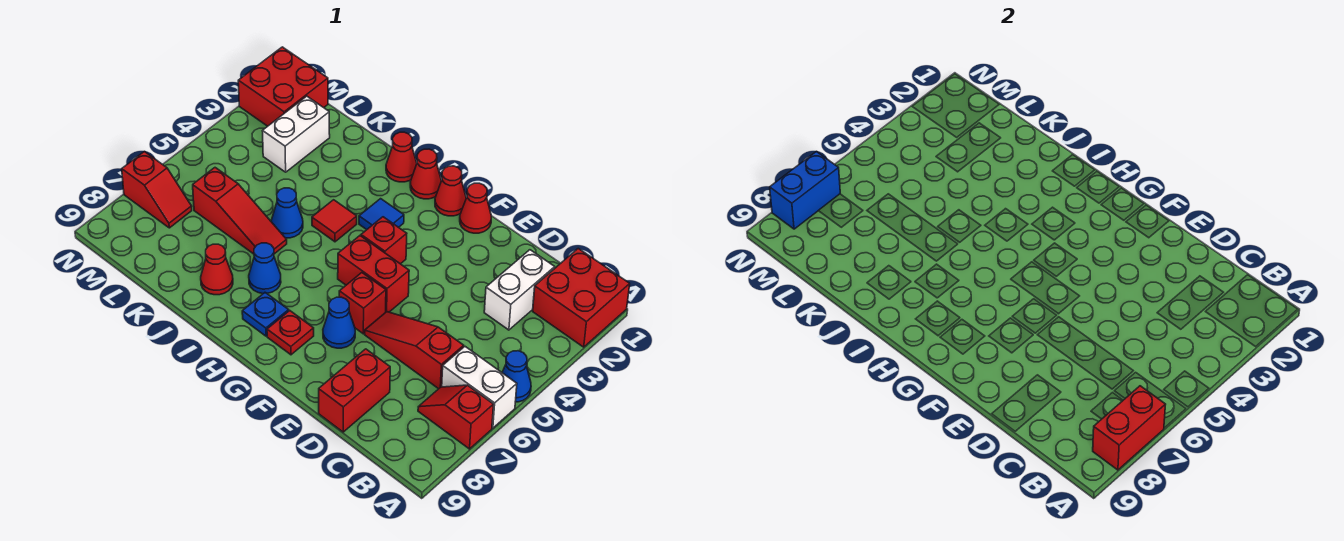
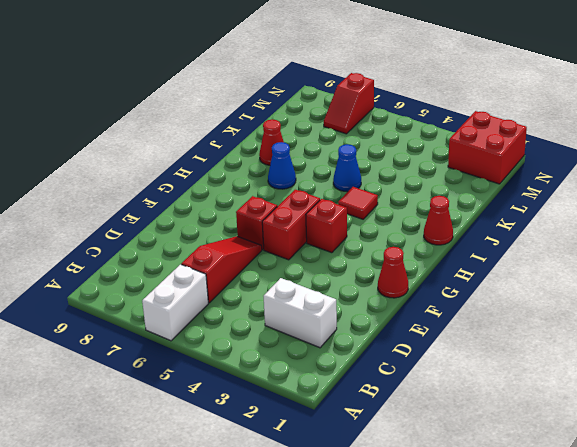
none -> red brick A1:B2 level 1
none -> blue cone A5 level 1
none -> red slope A7:B7 level 1 top A

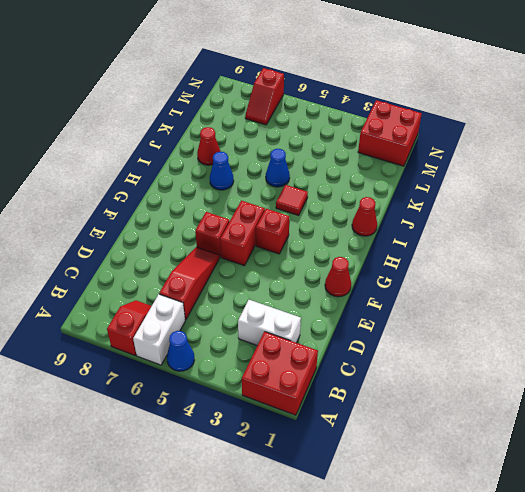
none -> red brick D8:D9 level 1
none -> blue cone F7 level 1
none -> red cone G1 level 1

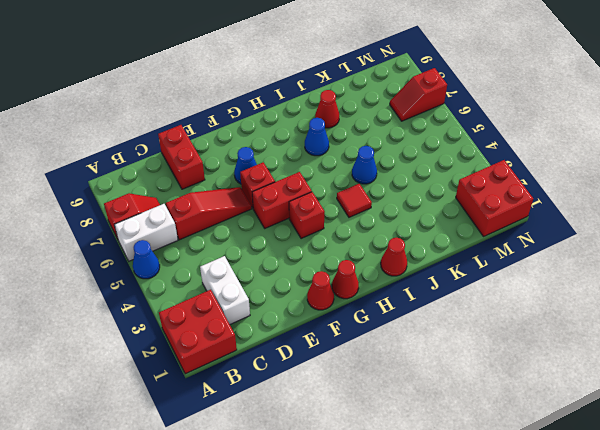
none -> red plate G8 level 1
none -> red cone H1 level 1
none -> blue tile H3 level 1

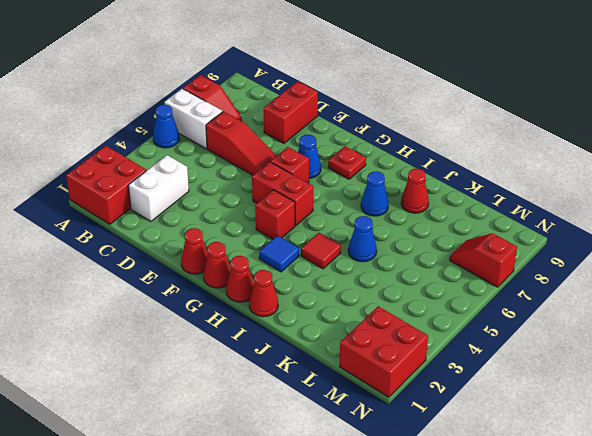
none -> blue plate H8 level 1
none -> red slope J6:L6 level 1 top L
none -> white brick L2:L3 level 1

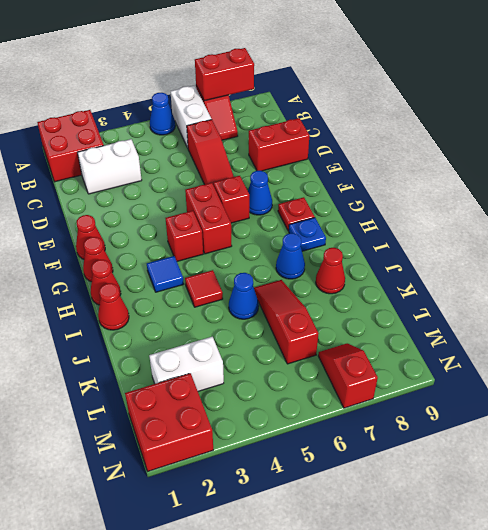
none -> blue brick N7:N8 level 2

